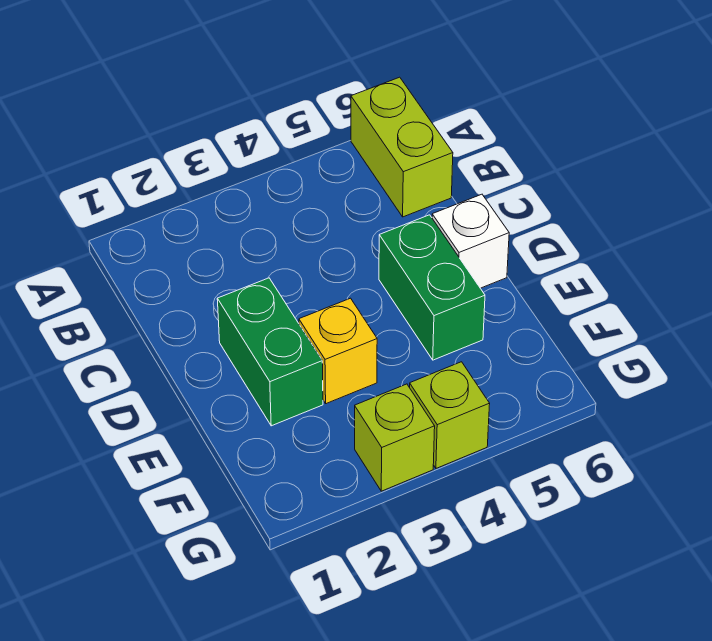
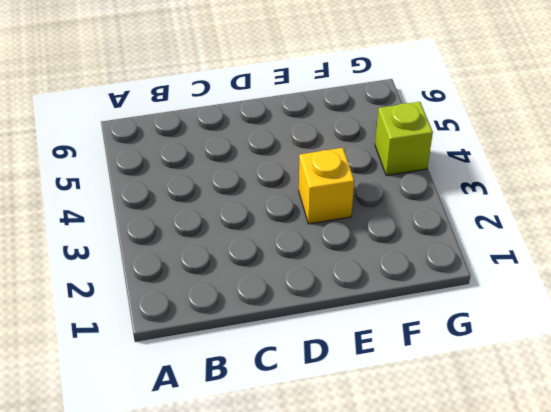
none -> lime brick A6:B6 level 1
none -> green brick D2:E2 level 1

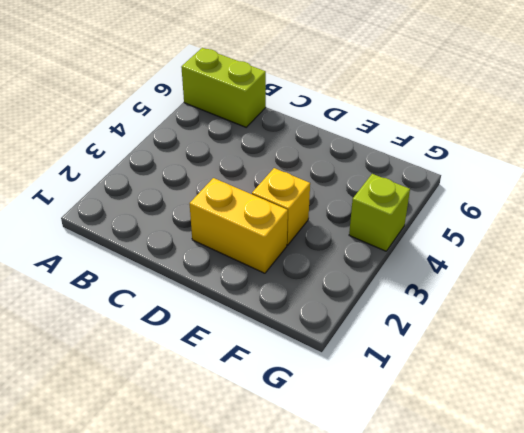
yellow brick D2:E2 level 1 -> green brick D2:E2 level 1
none -> green brick D5:E5 level 1
none -> white brick D6 level 1

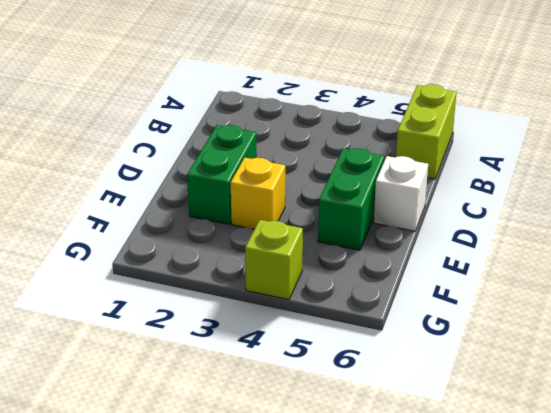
none -> lime brick G3 level 1

